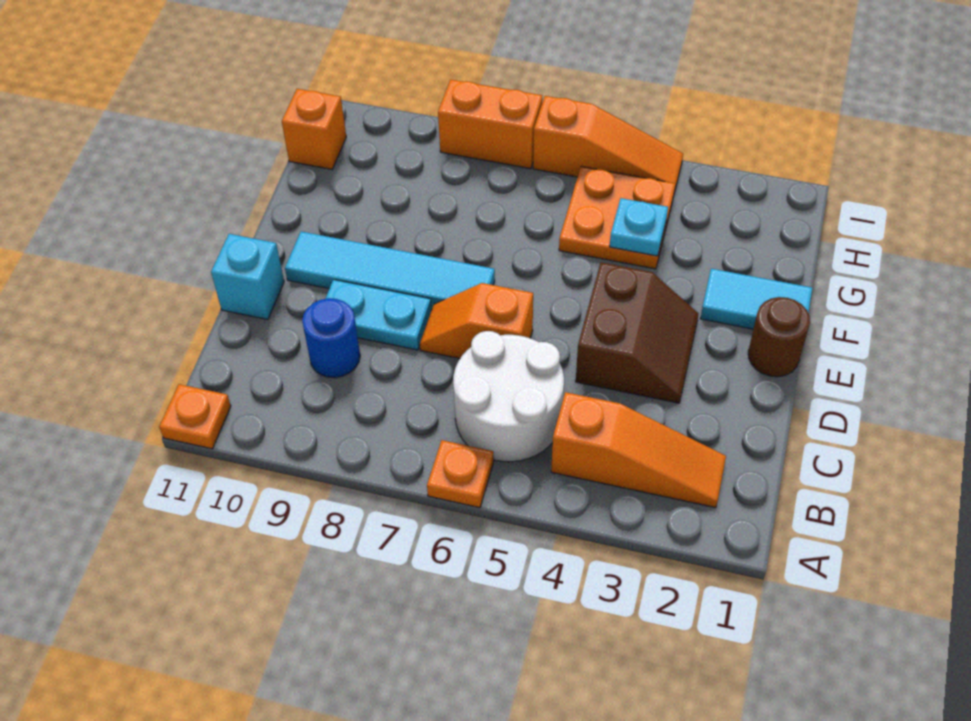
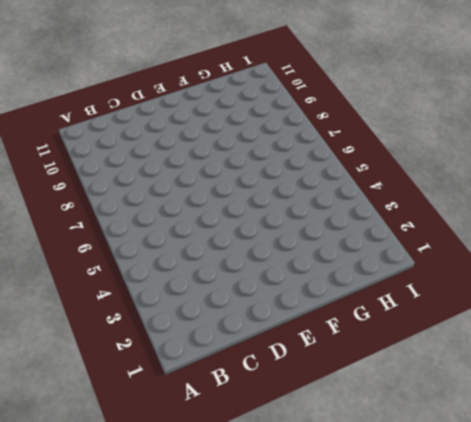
none -> orange plate A6 level 1
none -> orange plate A11 level 1
none -> orange slope B2:B4 level 1 top 4

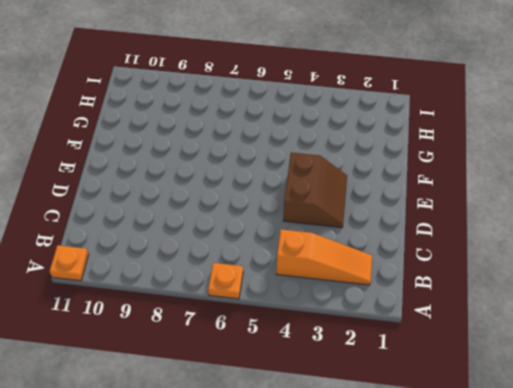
none -> white round brick B5:C6 level 1
none -> blue round brick C9 level 1
none -> orange slope D6:D7 level 1 top 6

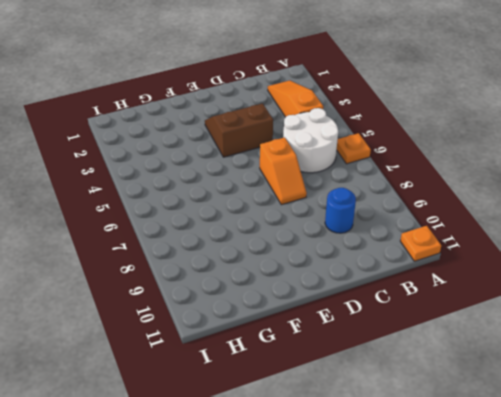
none -> cyan plate D8:D9 level 1
none -> cyan brick D11 level 1
none -> brown round brick E1 level 1

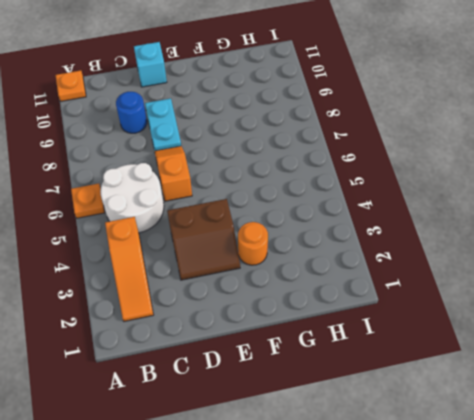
orange round brick F3 level 1 -> none
none -> brown round brick E1 level 1
none -> cyan tile E7:E10 level 1
none -> cyan tile F1:F2 level 1

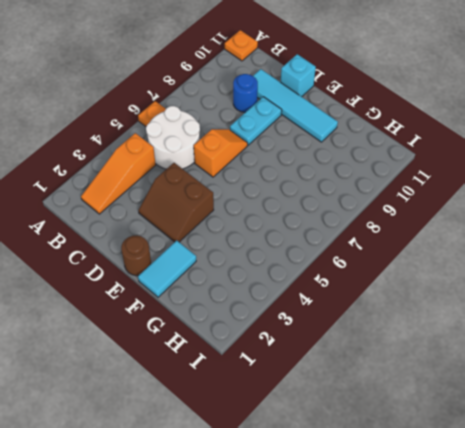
cyan tile C10:F10 level 1 -> cyan tile E7:E10 level 1
none -> orange plate G4:H5 level 1
none -> orange brick H11 level 1
none -> orange slope I4:I6 level 1 top 6

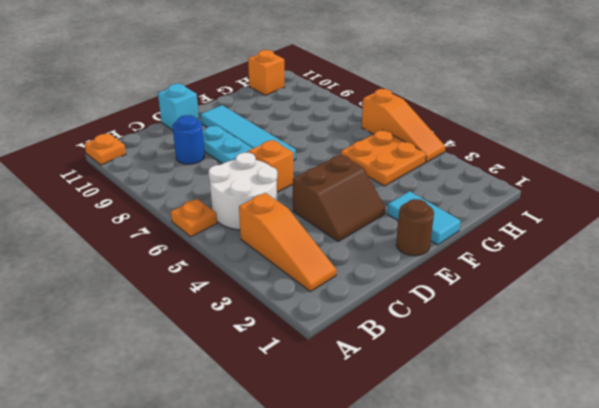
none -> orange brick I7:I8 level 1
none -> cyan plate G4 level 2

